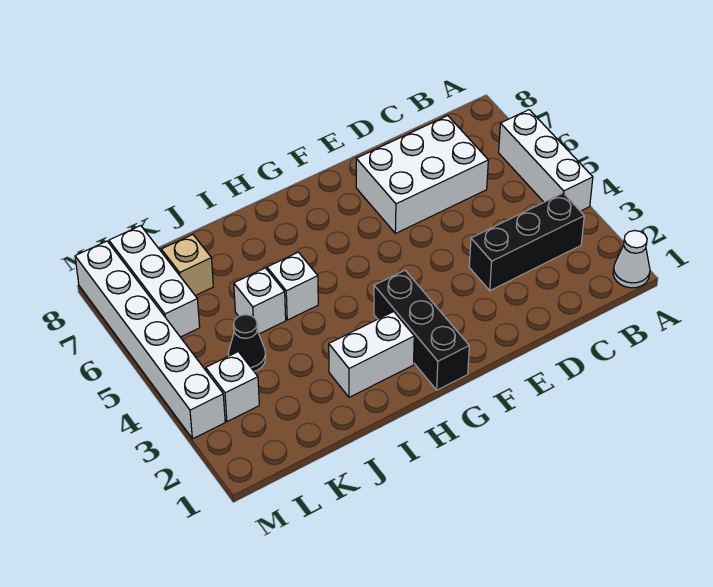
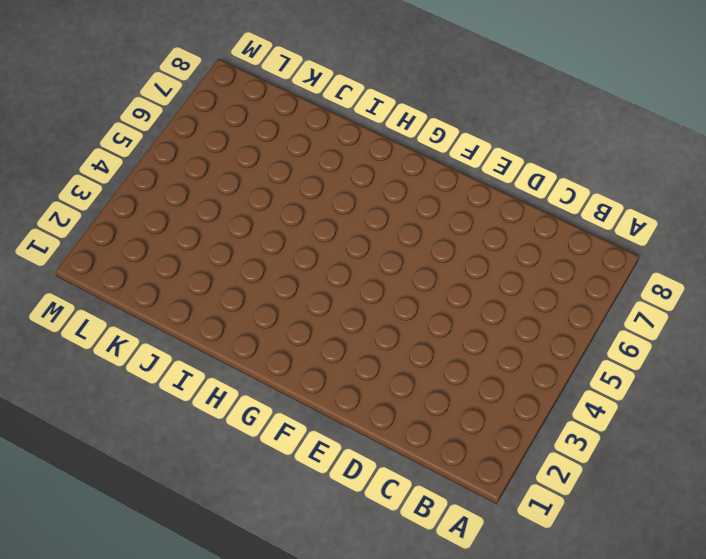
none -> white cone A1 level 1
none -> white brick A4:A6 level 1
none -> black brick B3:D3 level 1

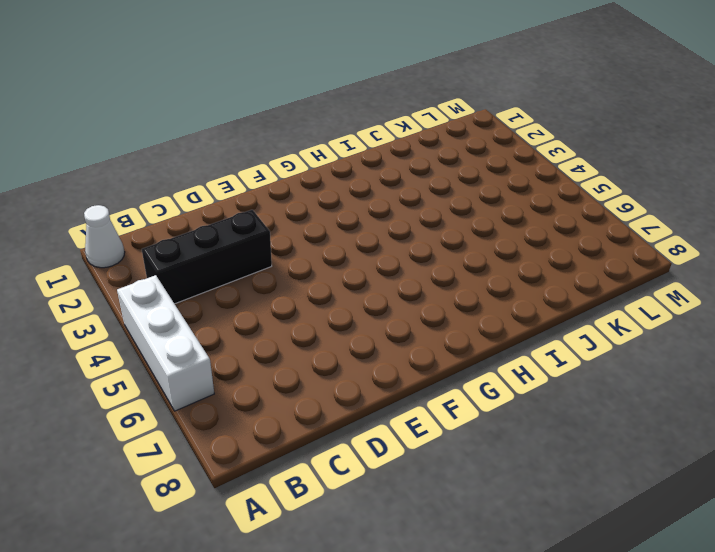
none -> white brick C6:E7 level 1
none -> black brick G1:G3 level 1
none -> white brick H2:I2 level 1

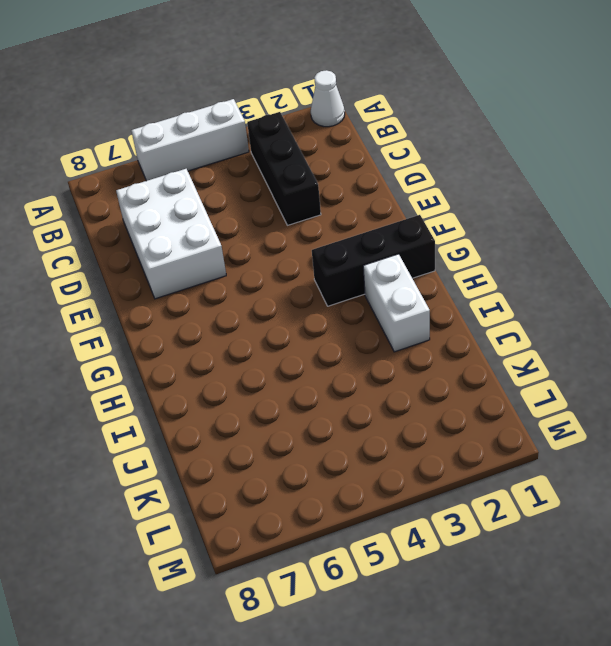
none -> white brick I5 level 1
none -> white brick J5 level 1
none -> black cone K4 level 1

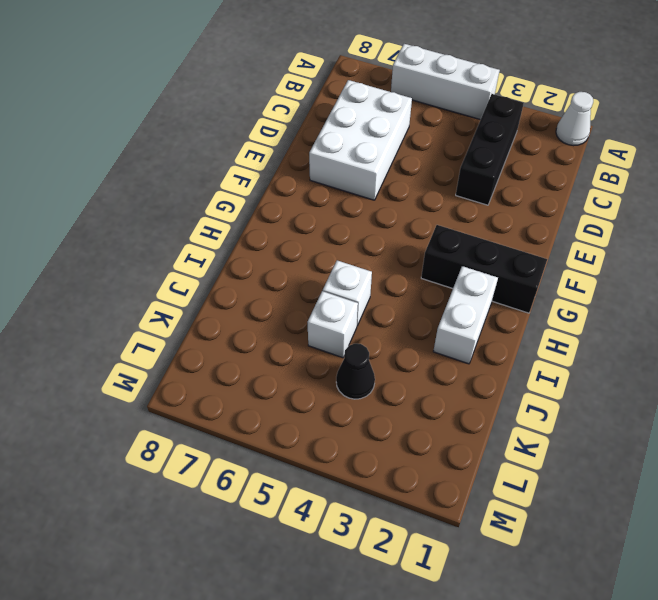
none -> tan brick K7 level 1
none -> white brick L3 level 1
none -> white brick L6:L8 level 1

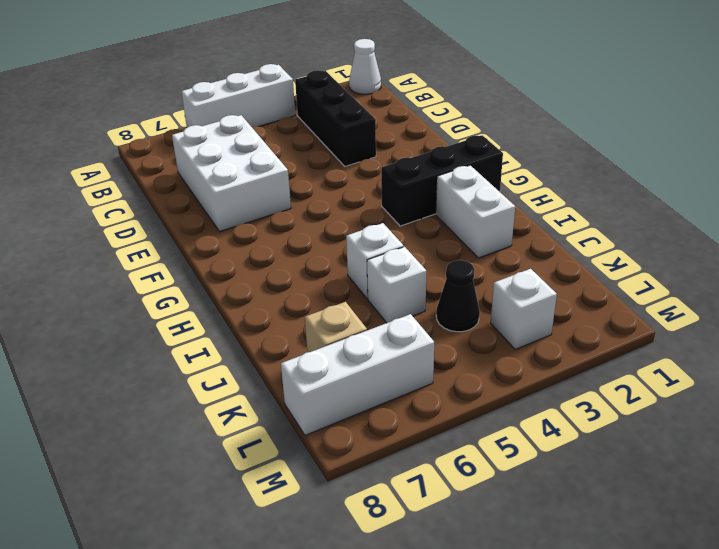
none -> white brick M3:M8 level 1

